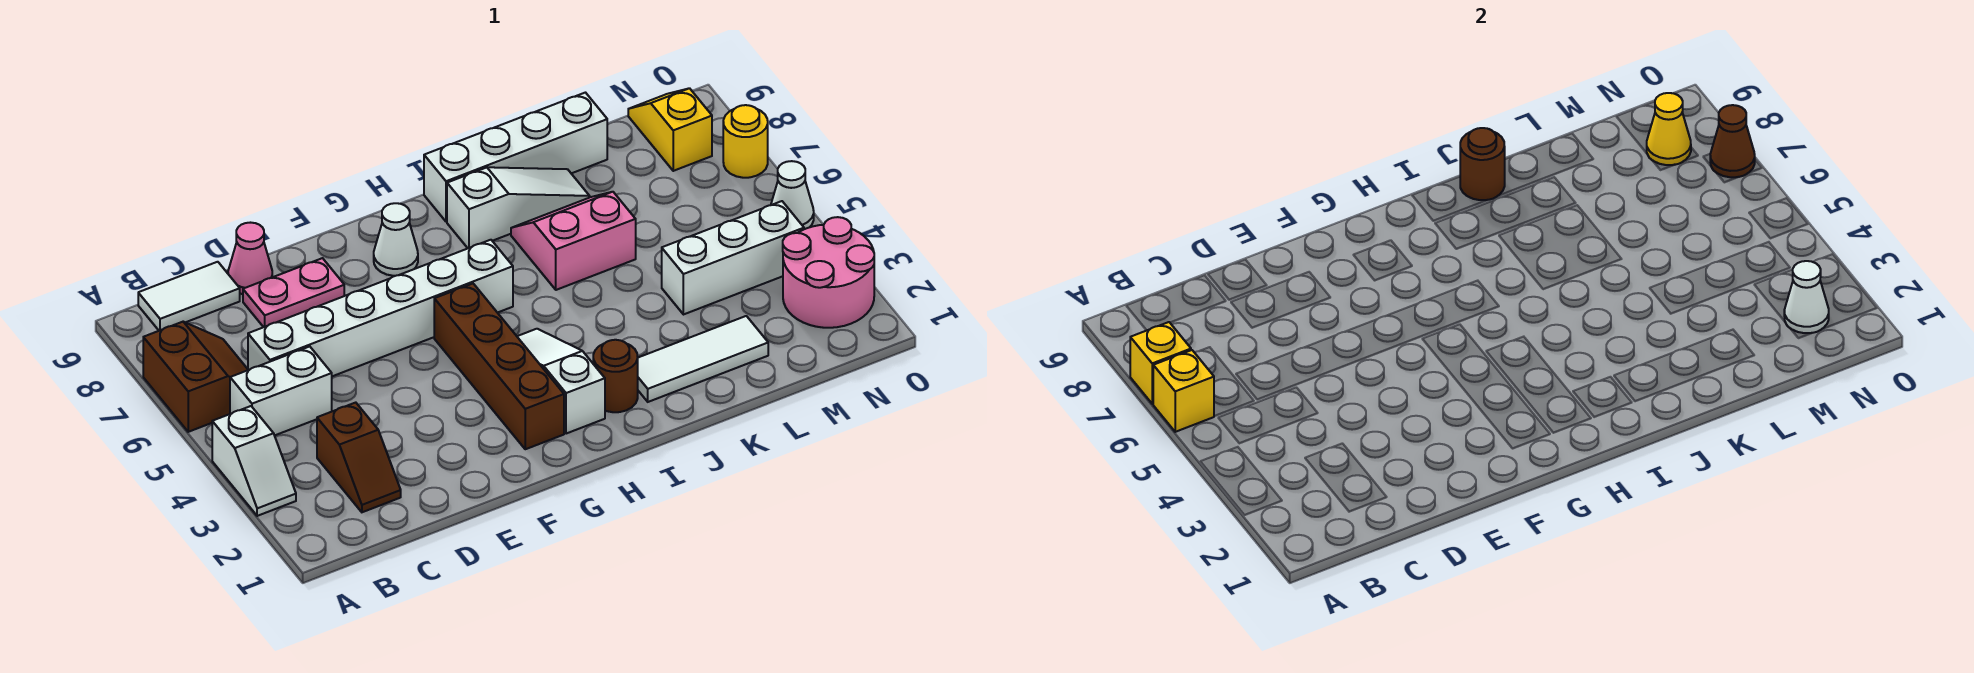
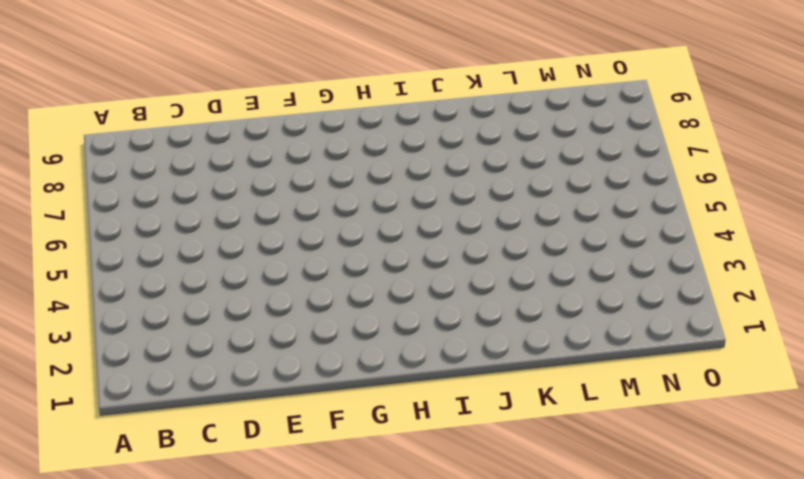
none -> white slope A3:A4 level 1 top 4
none -> brown slope A6:B7 level 1 top A
none -> white brick B5:C5 level 1

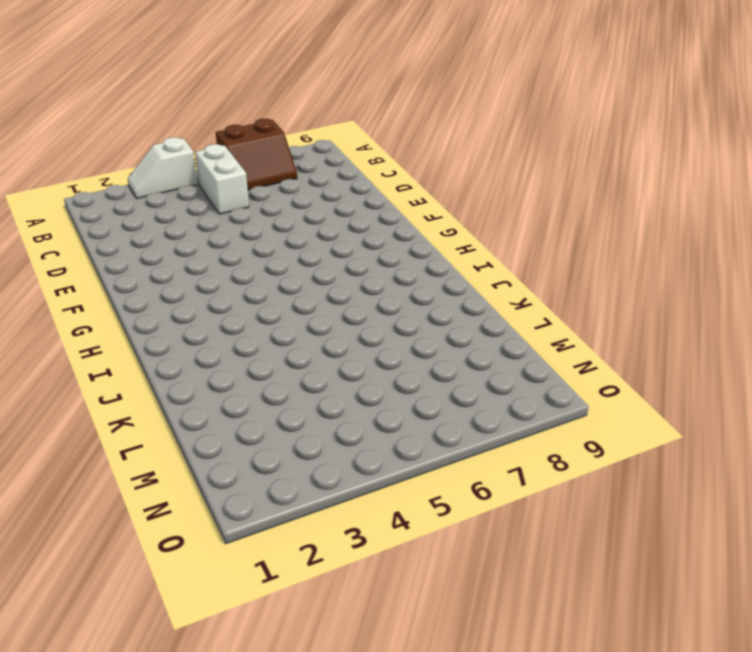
none -> white tile B9:C9 level 1
none -> brown slope C2:C3 level 1 top 3
none -> white brick C6:H6 level 1

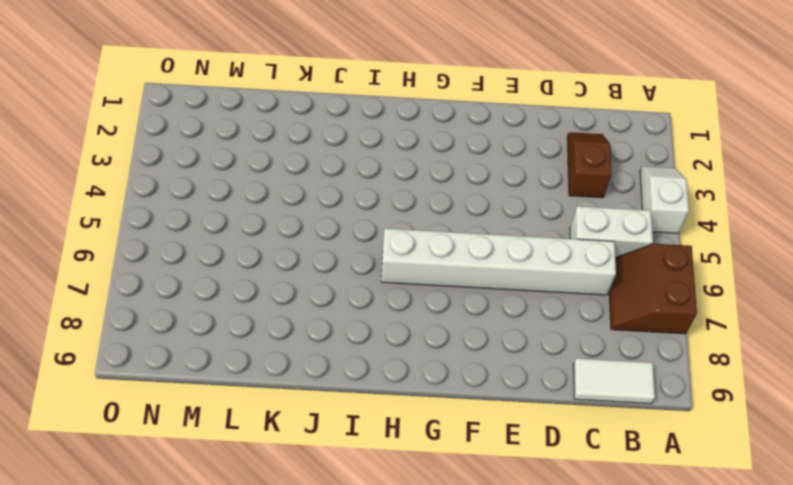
none -> pink plate D8:E8 level 1
none -> pink cone D9 level 1
none -> brown brick G2:G5 level 1

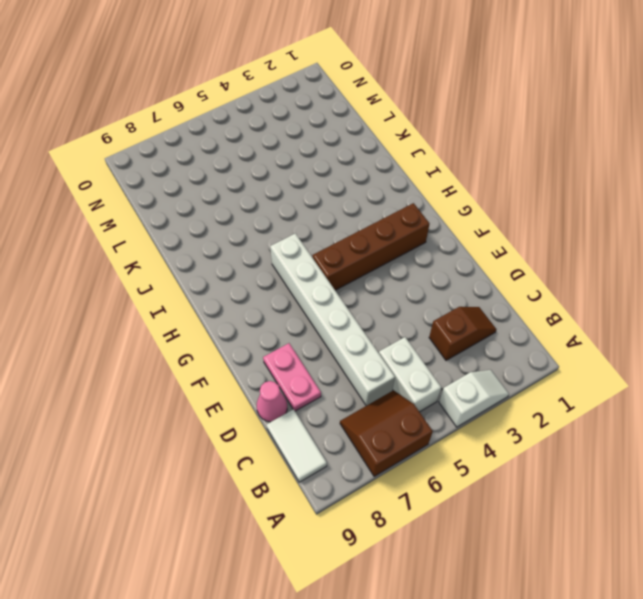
none -> white cone G8 level 1
none -> white slope H2:H4 level 1 top 2
none -> brown round brick I2 level 1

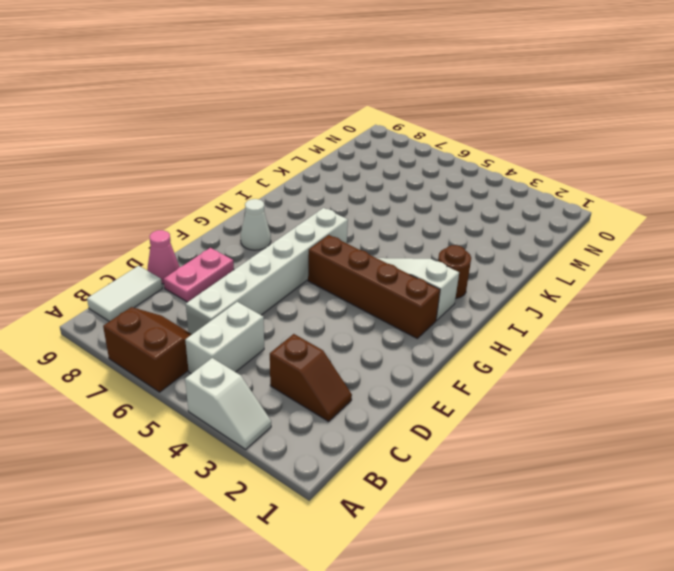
none -> white slope I8:K8 level 1 top I
none -> white brick I9:L9 level 1
none -> white tile J2:L2 level 1

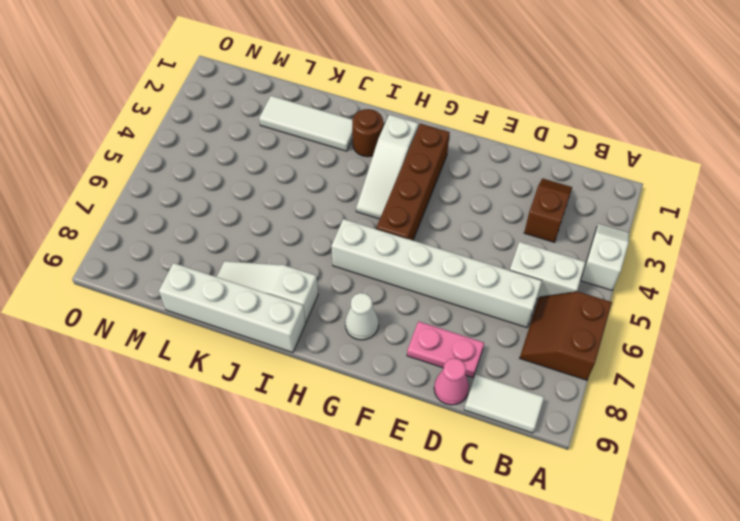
none -> pink slope J6:K7 level 1 top 6
none -> white brick L4:N4 level 1
none -> pink round brick N2:O3 level 1

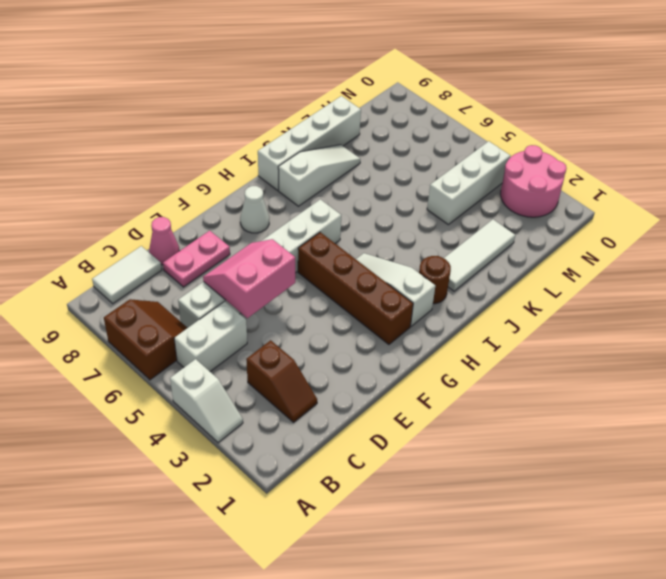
pink slope D5:E6 level 2 top 5 -> pink slope J6:K7 level 1 top 6
none -> yellow slope N8:N9 level 1 top 8
none -> white cone O5 level 1
none -> yellow round brick O7 level 1

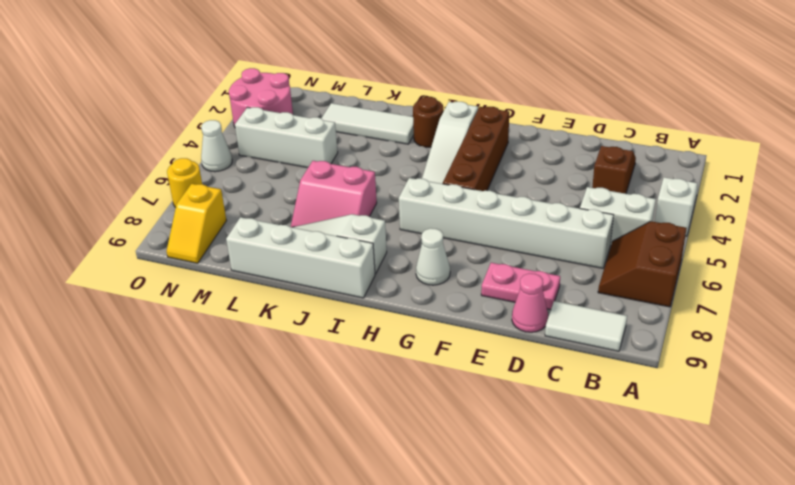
none -> yellow brick A6 level 2
none -> yellow brick A7 level 2
none -> brown round brick J9 level 2

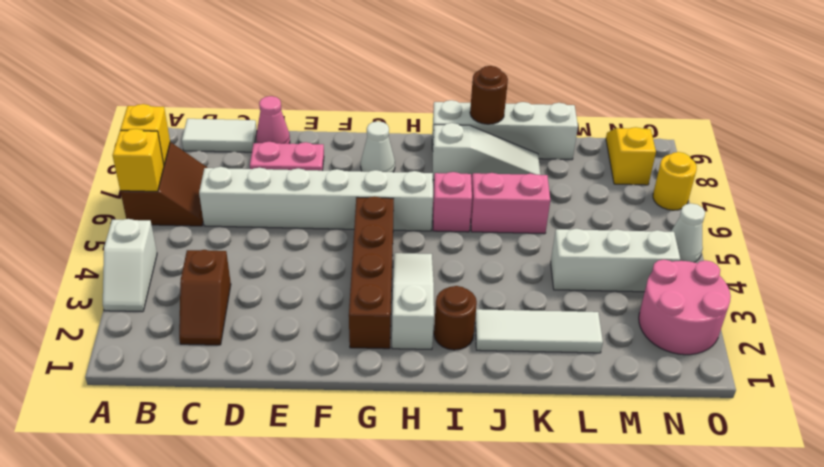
pink brick I6 level 1 -> none
none -> white brick B5:C5 level 1
none -> white cone N2 level 2
none -> yellow cone N8 level 2

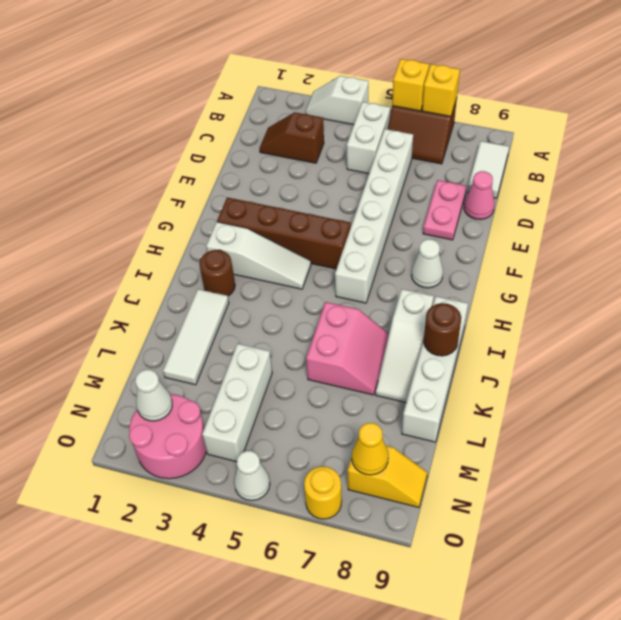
none -> brown cone O7 level 2

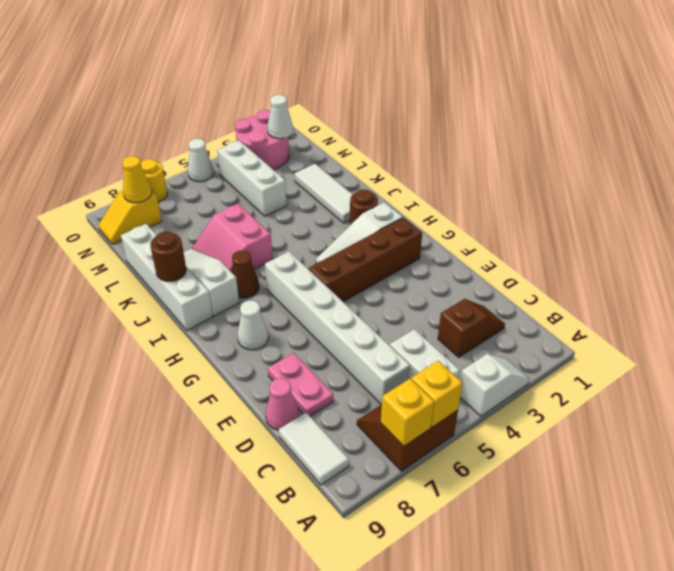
brown cone I7 level 1 -> brown cone O7 level 2

